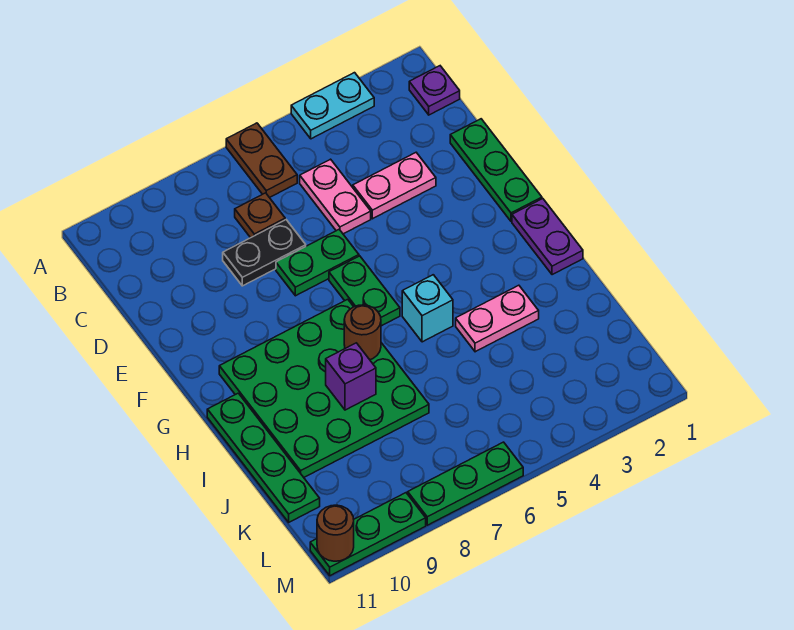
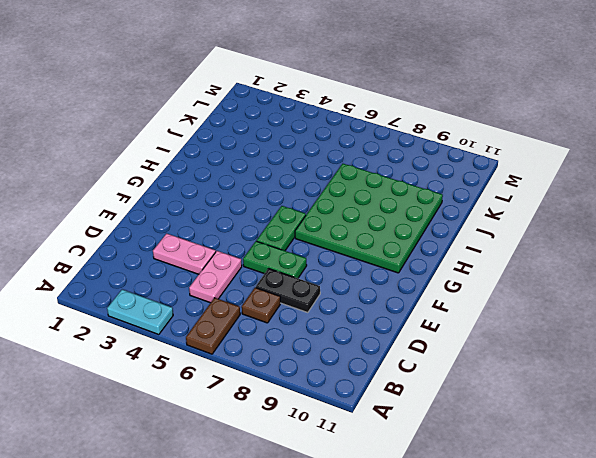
none -> purple plate B1 level 1
none -> green plate D1:F1 level 1
none -> purple plate G1:H1 level 1

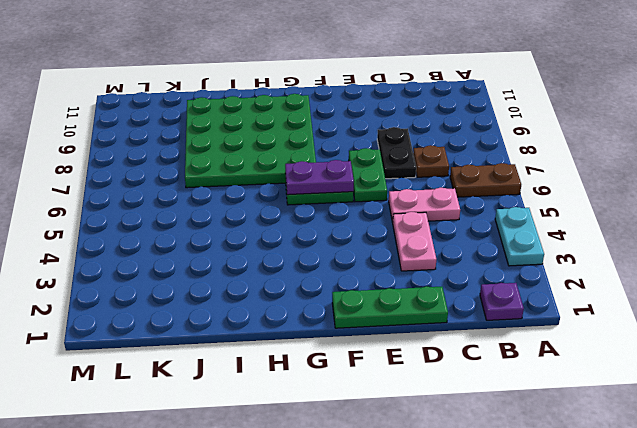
purple plate F6:G6 level 2 -> purple plate G1:H1 level 1
none -> cyan brick H5 level 1
none -> green plate H11:K11 level 1
none -> pink plate I3:I4 level 1

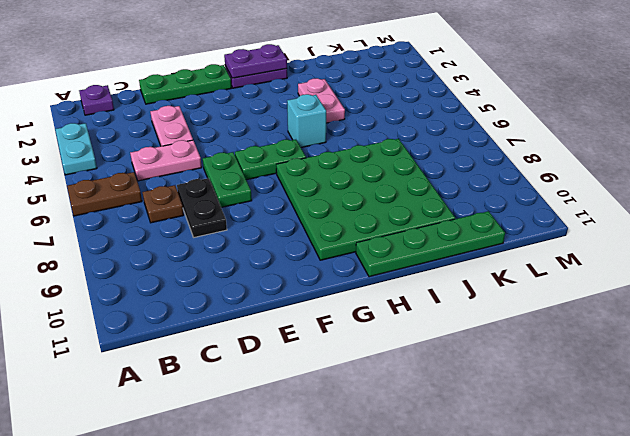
purple plate G1:H1 level 2 -> none
none -> green plate M6:M8 level 1
none -> green plate M9:M11 level 1
none -> brown round brick H7 level 2

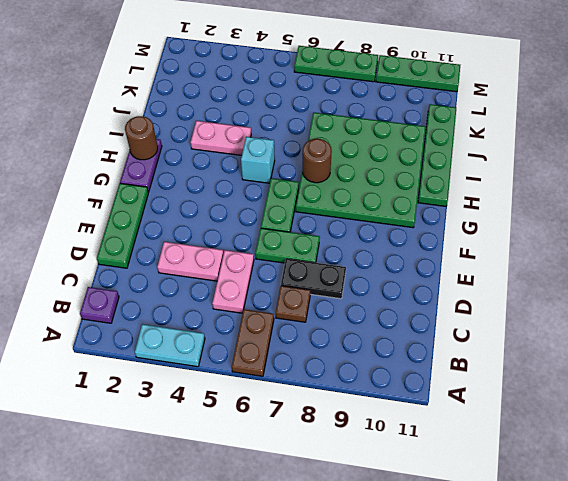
brown round brick H1 level 2 -> brown round brick M11 level 2
none -> purple brick I8 level 2

